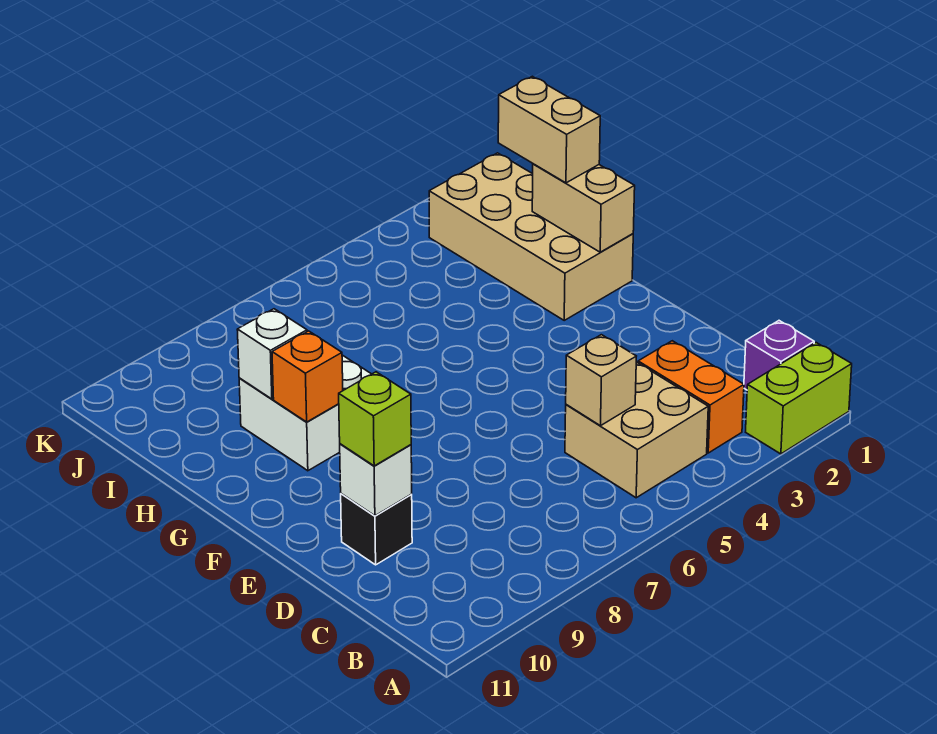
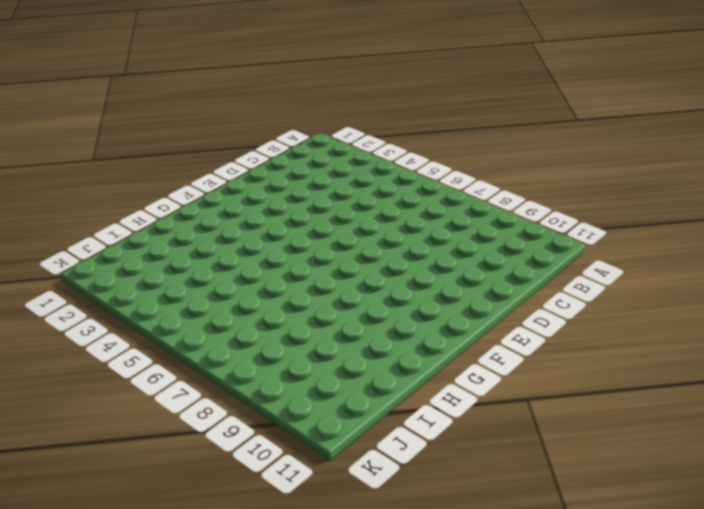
none -> lime brick A1:A2 level 1
none -> purple brick B1 level 1
none -> orange brick B3:C3 level 1

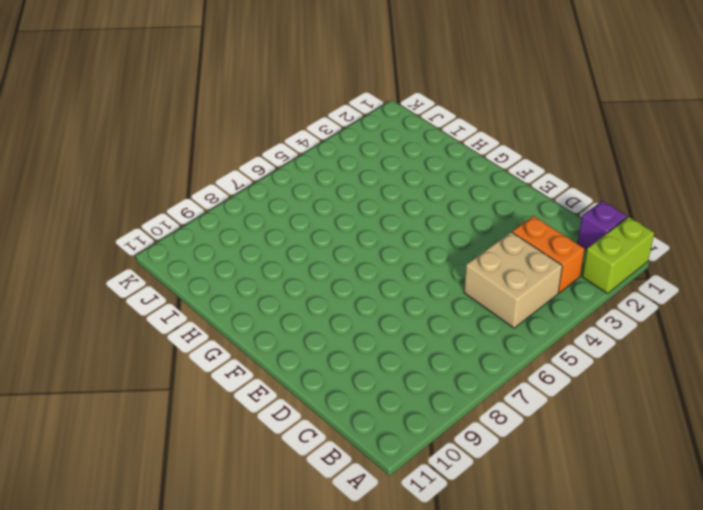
none -> black brick D10 level 1
none -> tan brick G1:J2 level 1
none -> white brick G8:H9 level 1

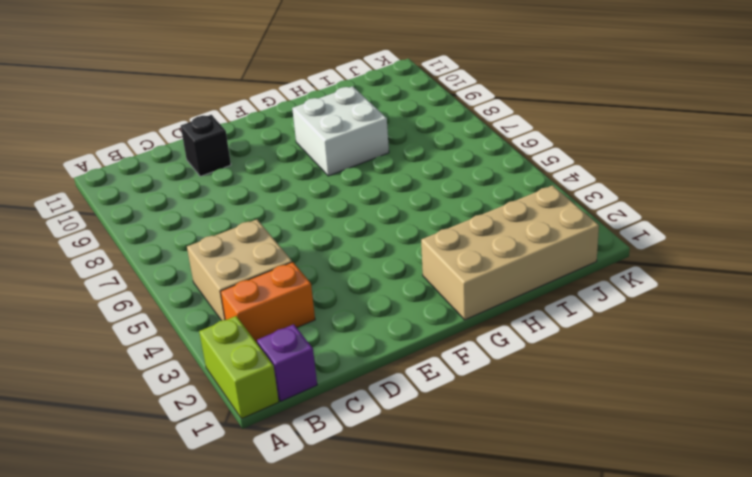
none -> tan brick C5 level 2
none -> white brick D10 level 2
none -> tan brick G1:H1 level 2

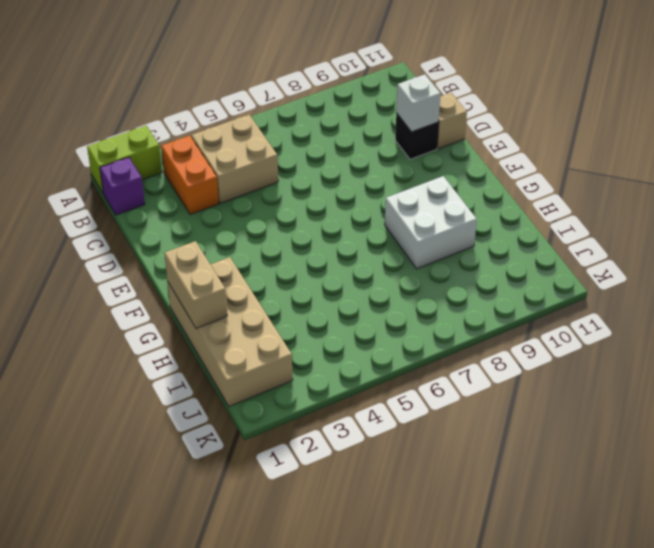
tan brick D11 level 1 -> tan brick C5 level 2
none -> orange brick G9 level 2
none -> white brick H9 level 2
none -> lime brick D10 level 3

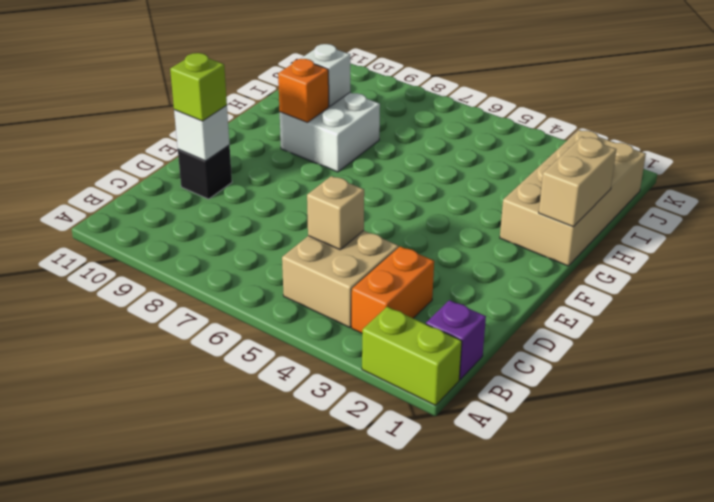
none -> tan brick H1:I1 level 3

